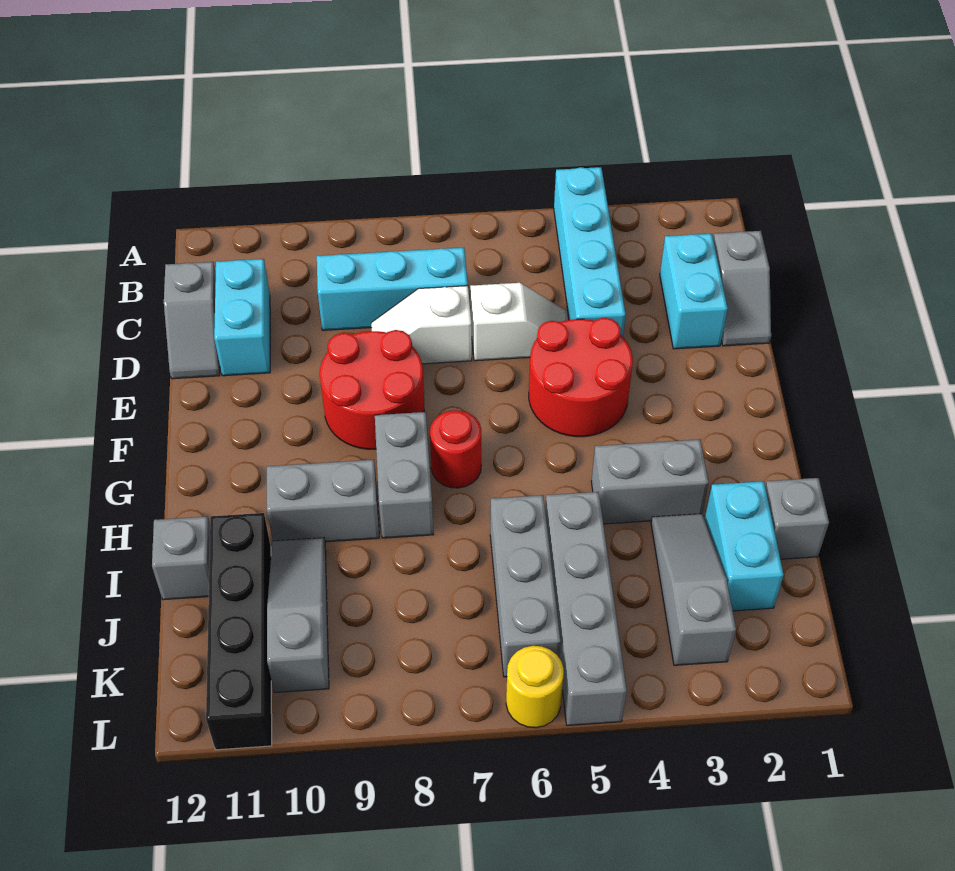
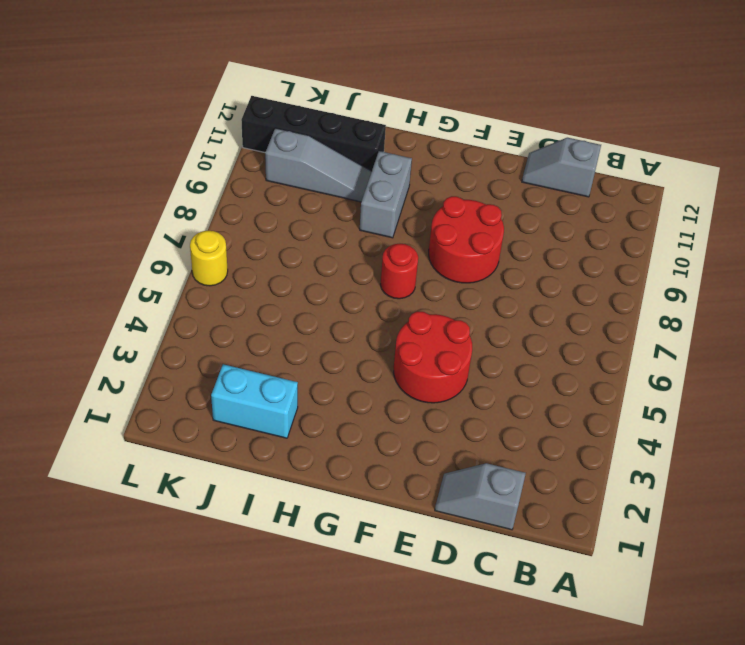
none -> cyan brick A4:D4 level 1
none -> cyan brick C2:D2 level 1
none -> cyan brick C7:C9 level 1

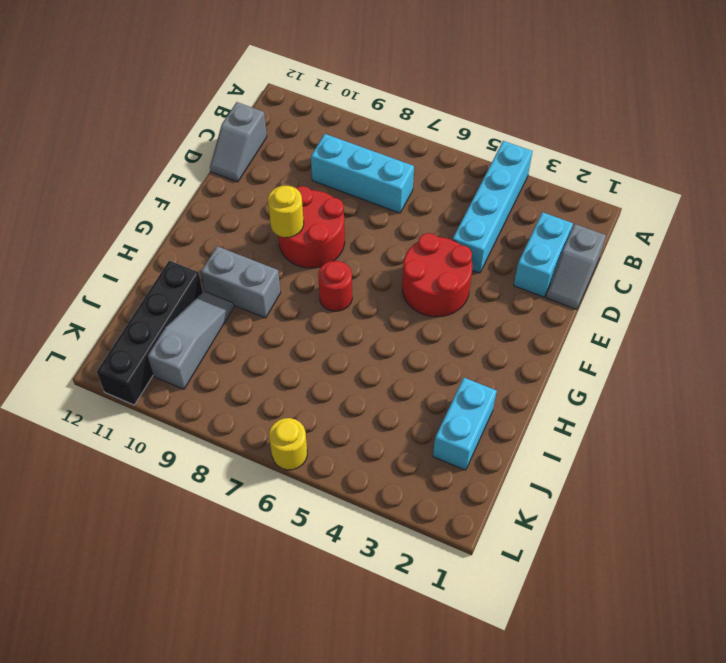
yellow round brick F9 level 2 -> none
none -> cyan brick C11:D11 level 1
none -> white slope D5:D6 level 1 top 6
none -> white slope D7:D8 level 1 top 7

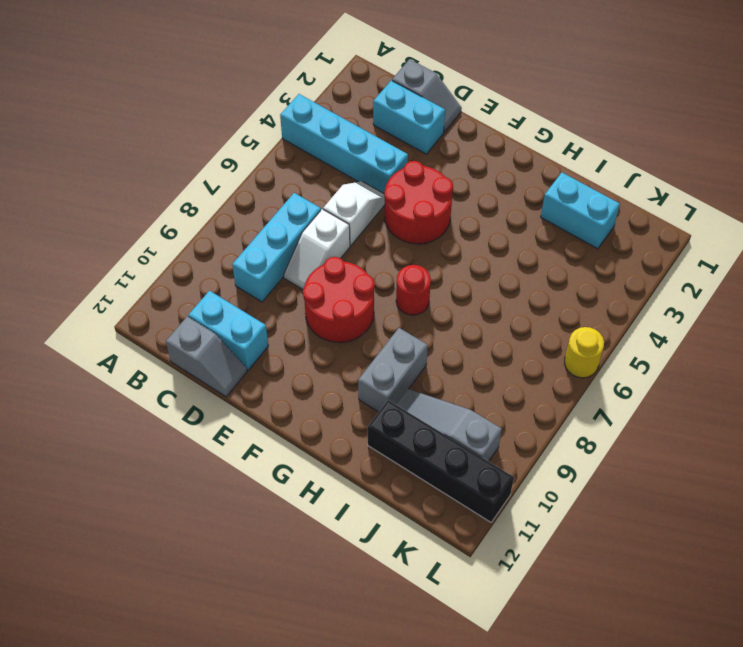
none -> grey brick G8:H8 level 1
none -> grey brick H3:H4 level 1
none -> grey brick I1 level 1

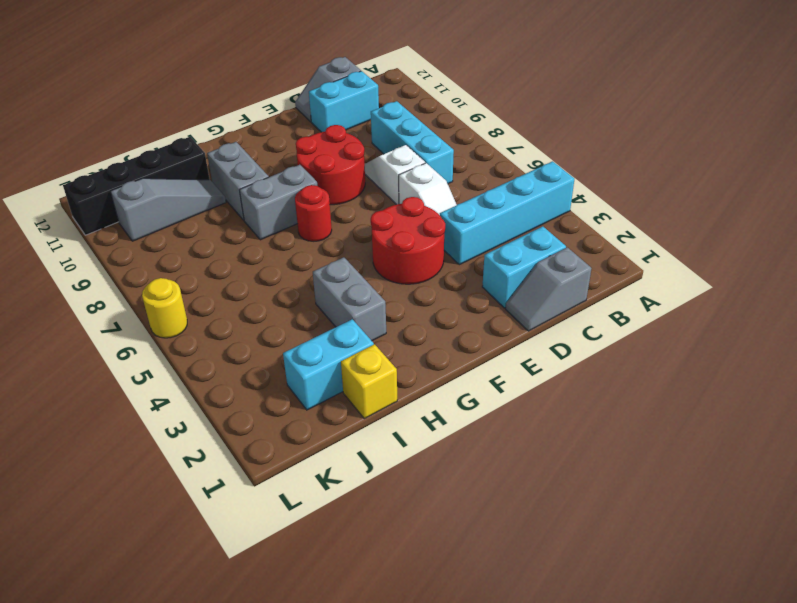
yellow brick I1 level 1 -> grey brick I1 level 1
none -> grey slope I3:K3 level 1 top K
none -> grey brick I5:L5 level 1
none -> grey brick I6:K6 level 1

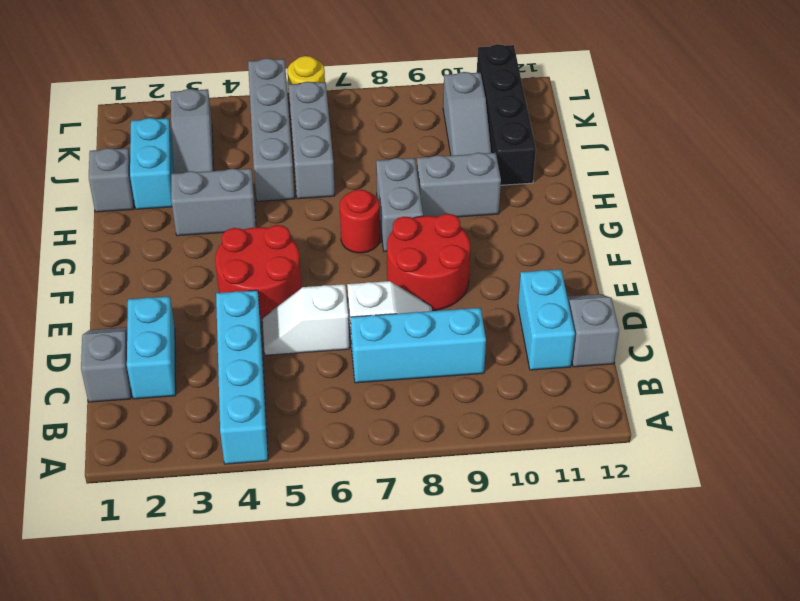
none -> grey brick I12 level 1

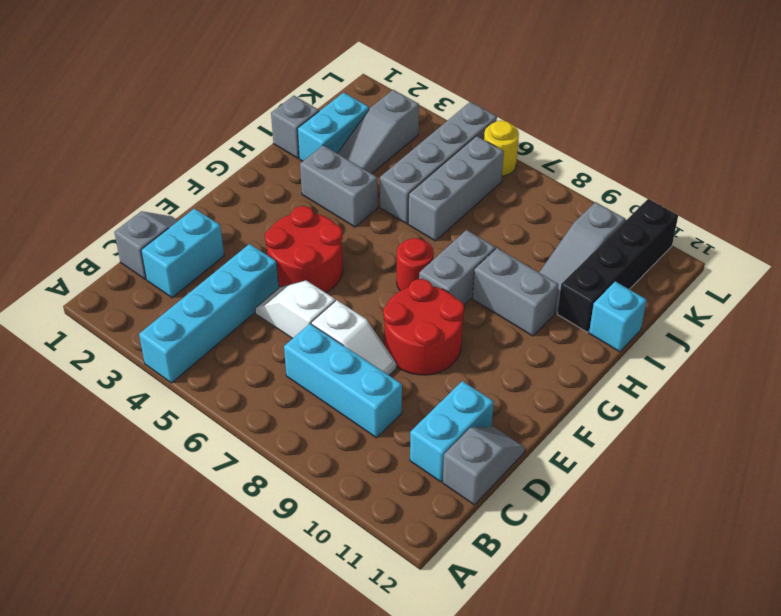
cyan brick I12 level 1 -> grey brick I12 level 1

